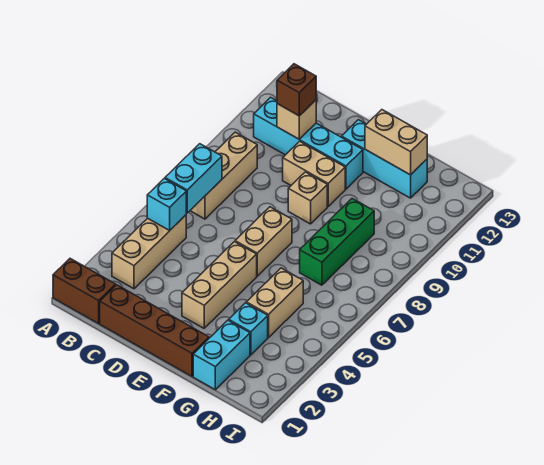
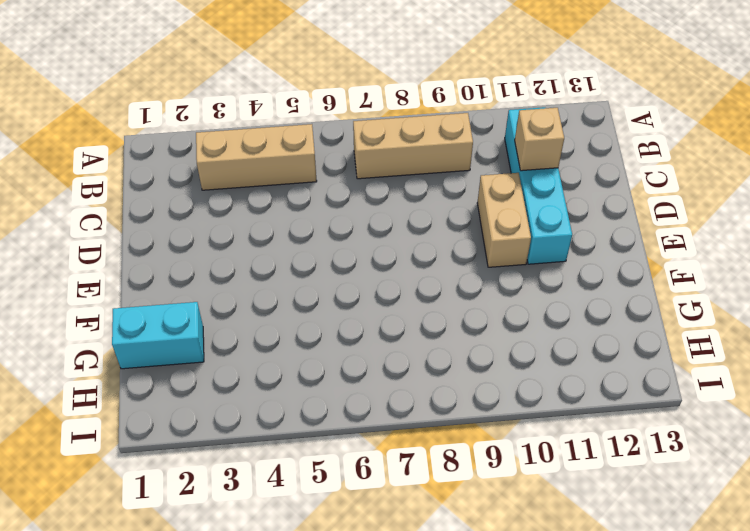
none -> brown brick A1:B1 level 1
none -> brown brick C1:F1 level 1
none -> tan brick E3:E5 level 1

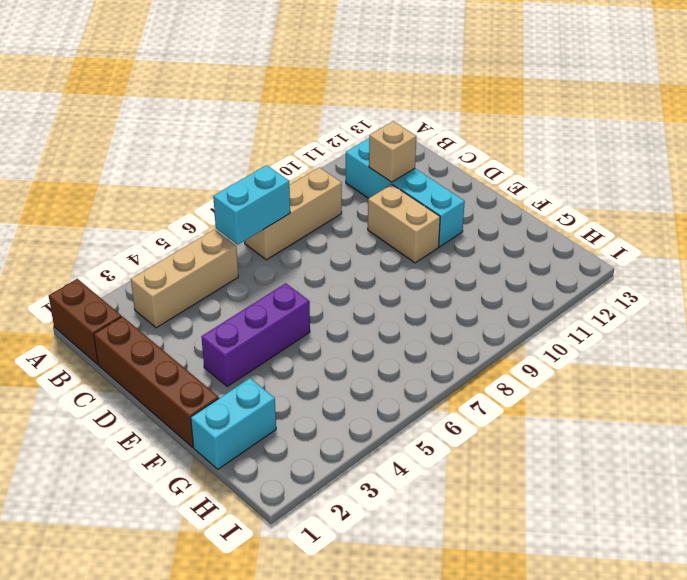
purple brick E3:E5 level 1 -> tan brick E3:E5 level 1
none -> tan brick E6:E7 level 1
none -> tan brick E9 level 1
none -> cyan brick E12:G12 level 1

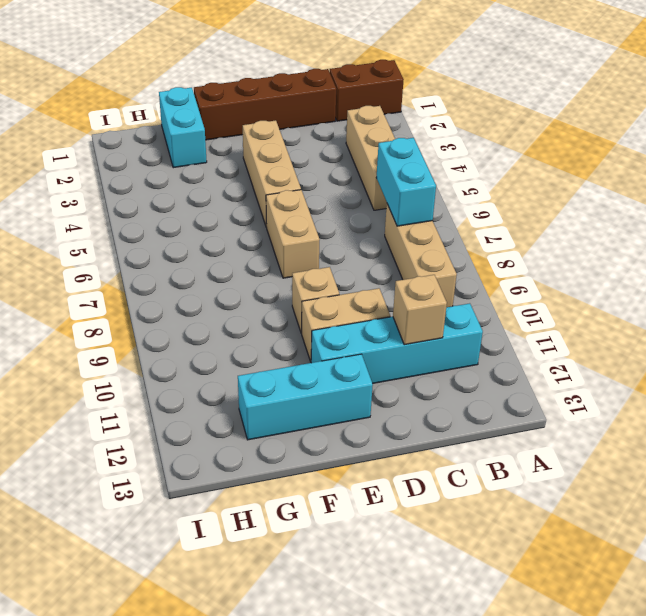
none -> cyan brick G3 level 1
none -> tan brick G4:G5 level 1
none -> green brick G7:G9 level 1

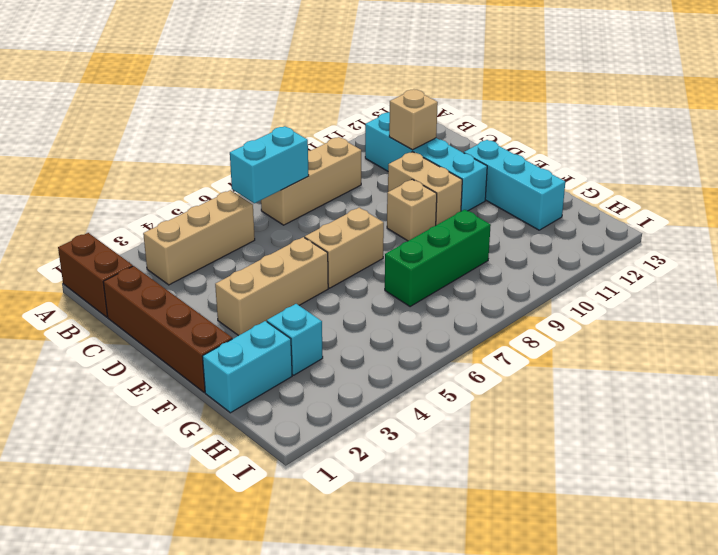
none -> tan brick G4:G5 level 1
none -> cyan brick B5 level 2
none -> tan brick F12:G12 level 2

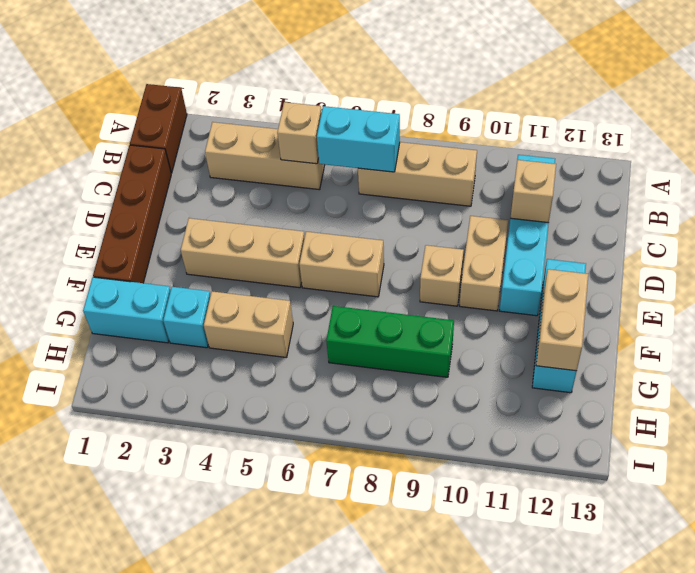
tan brick B5 level 2 -> cyan brick B5 level 2
none -> brown brick C11 level 3

